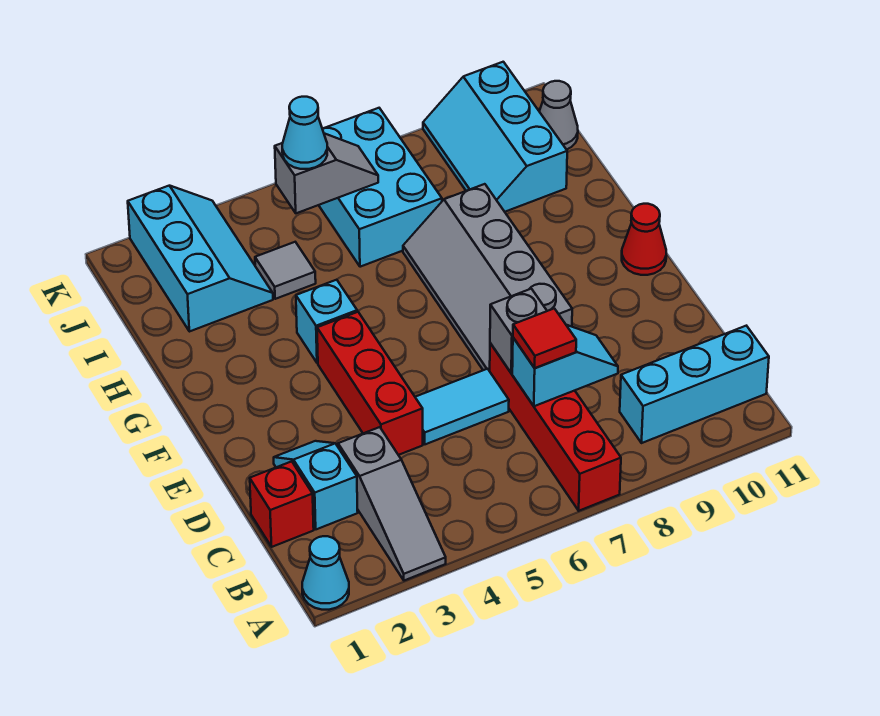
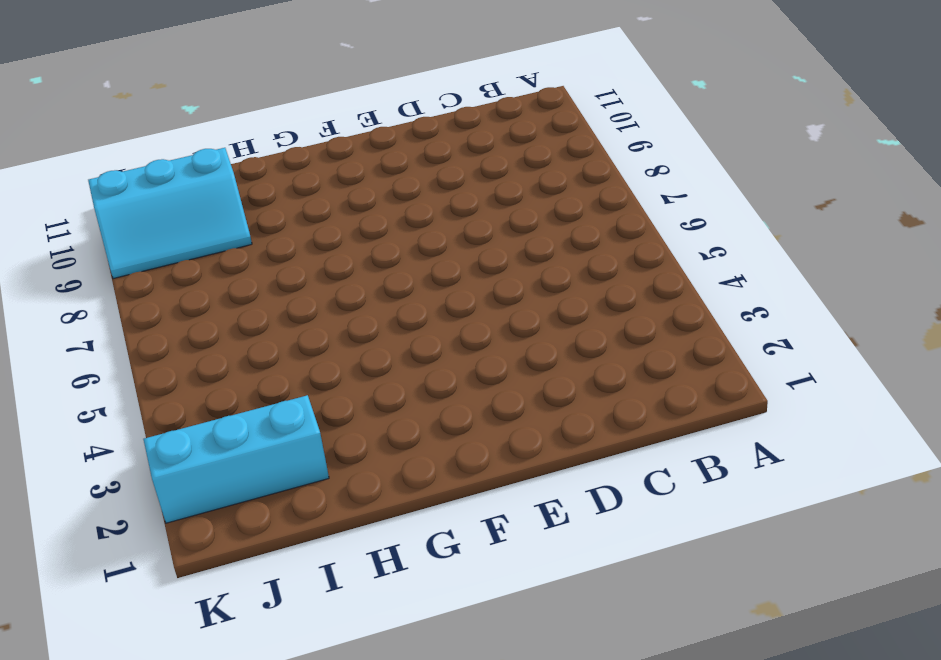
none -> cyan cone A1 level 1
none -> grey slope A3:C3 level 1 top C
none -> red brick A7:D7 level 1

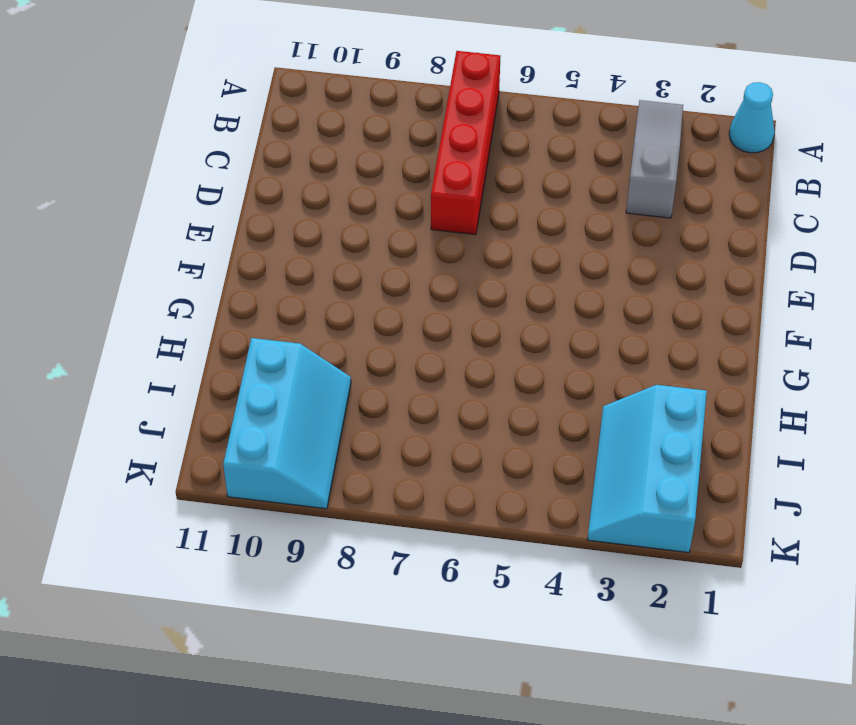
none -> cyan brick B9:B11 level 1
none -> red brick C1 level 1
none -> cyan slope C2:D2 level 1 top C

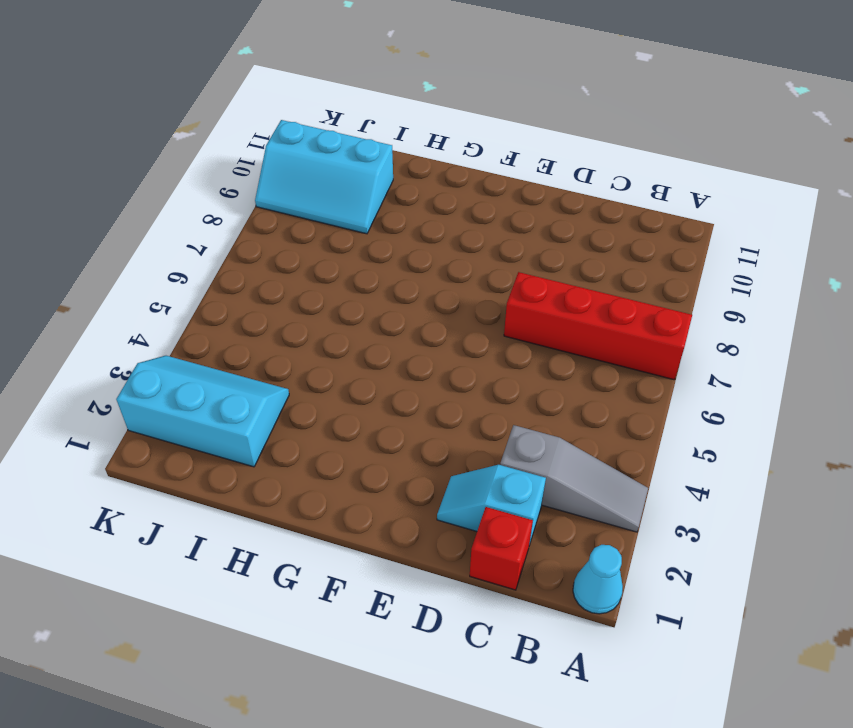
none -> cyan brick B9:B11 level 1
none -> red brick D4:F4 level 1
none -> cyan tile D5:D6 level 1

